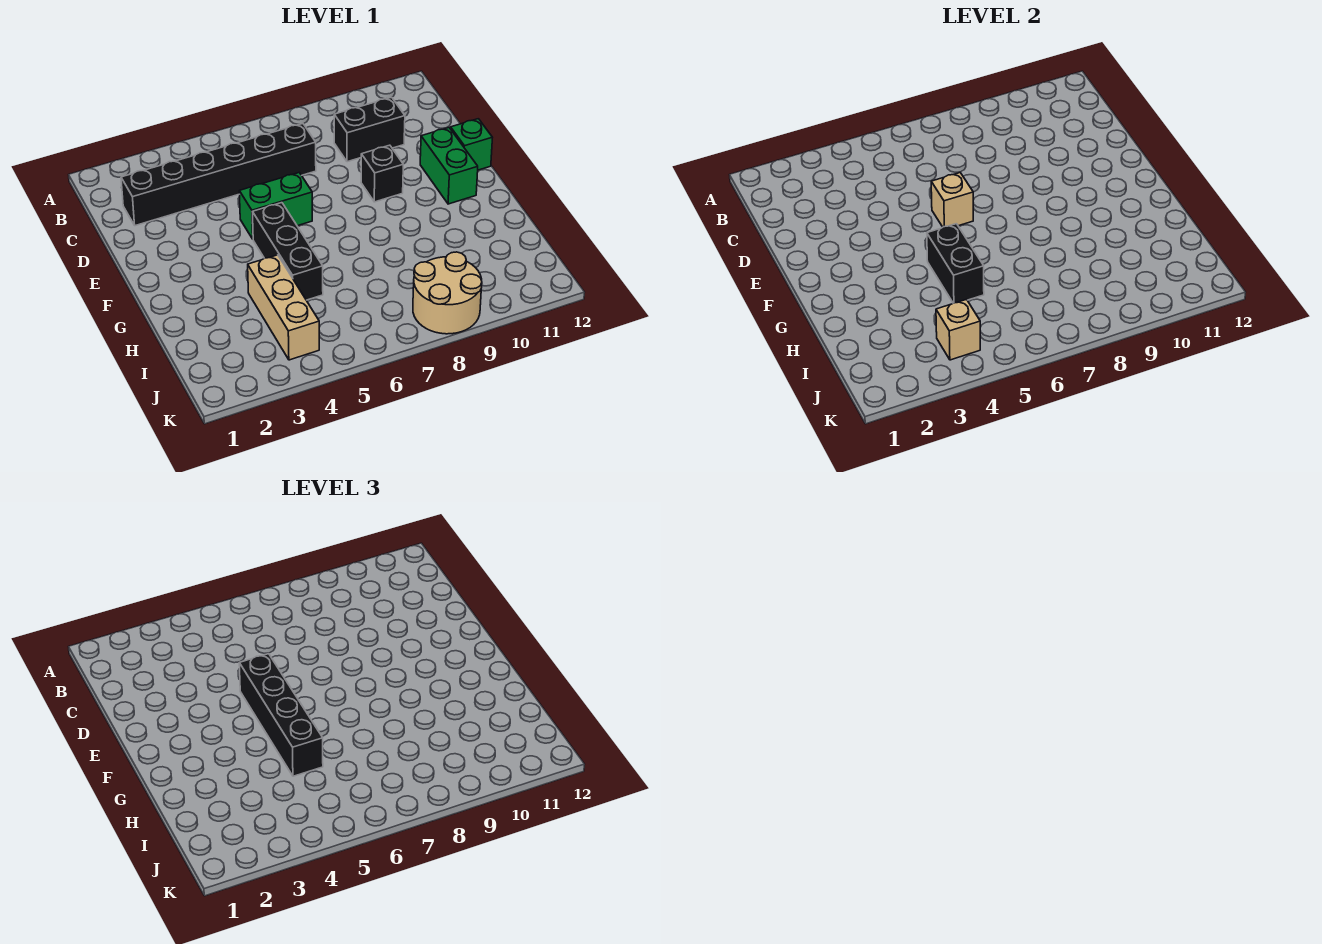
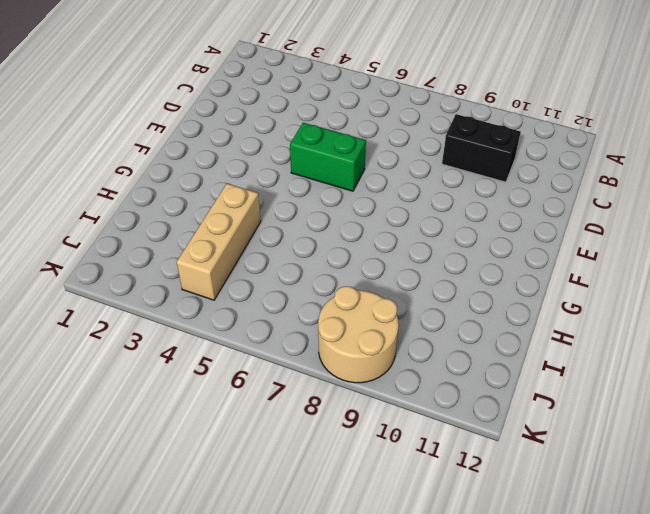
none -> black brick C2:C7 level 1
none -> black brick E9 level 1
none -> green brick E11:F11 level 1

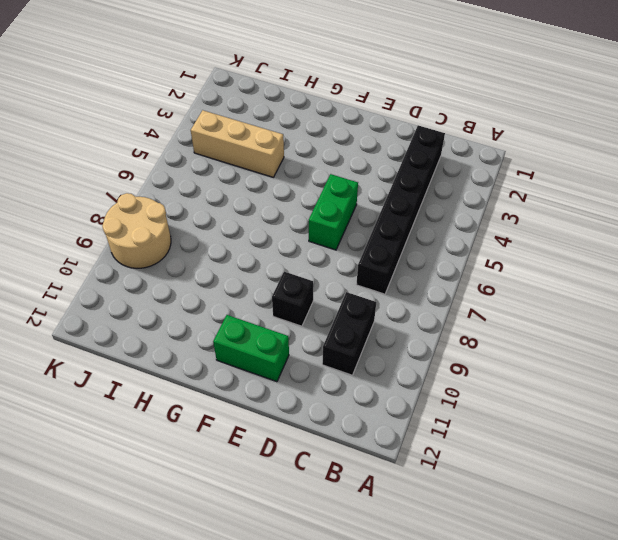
none -> green brick E12 level 1
none -> black brick F5:H5 level 1
none -> tan brick E6 level 2

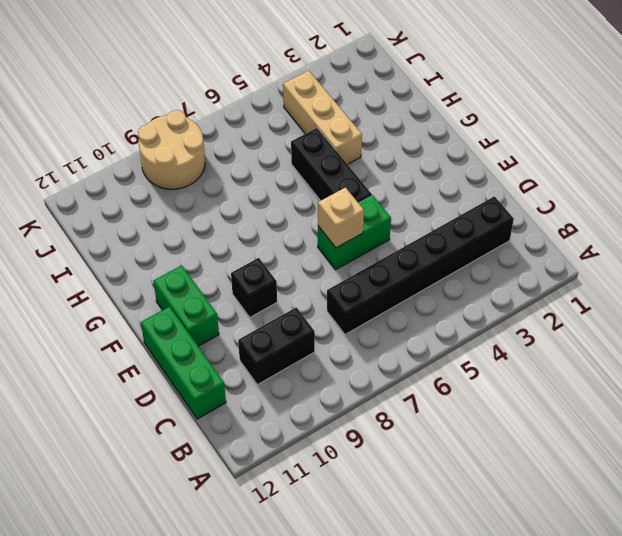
green brick C12:E12 level 1 -> green brick E12 level 1
none -> black brick G5:H5 level 2
none -> tan brick J4 level 2
none -> black brick E5:H5 level 3

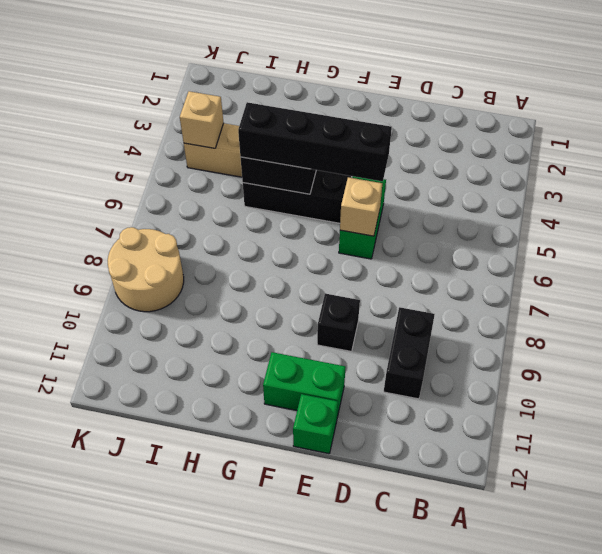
none -> black brick C2:C7 level 1

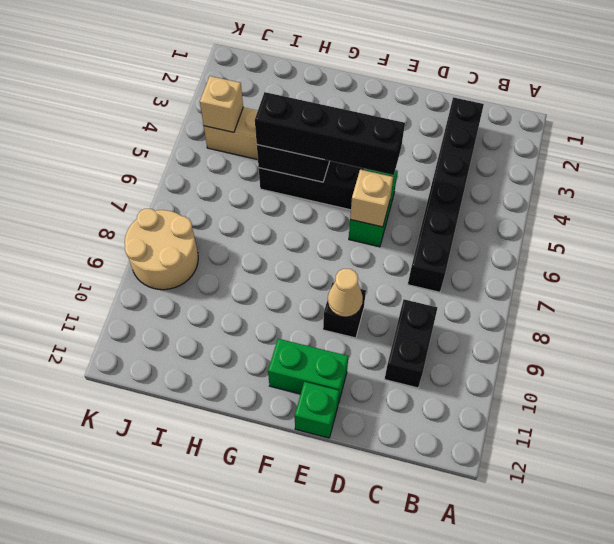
tan cone E9 level 2 -> none

